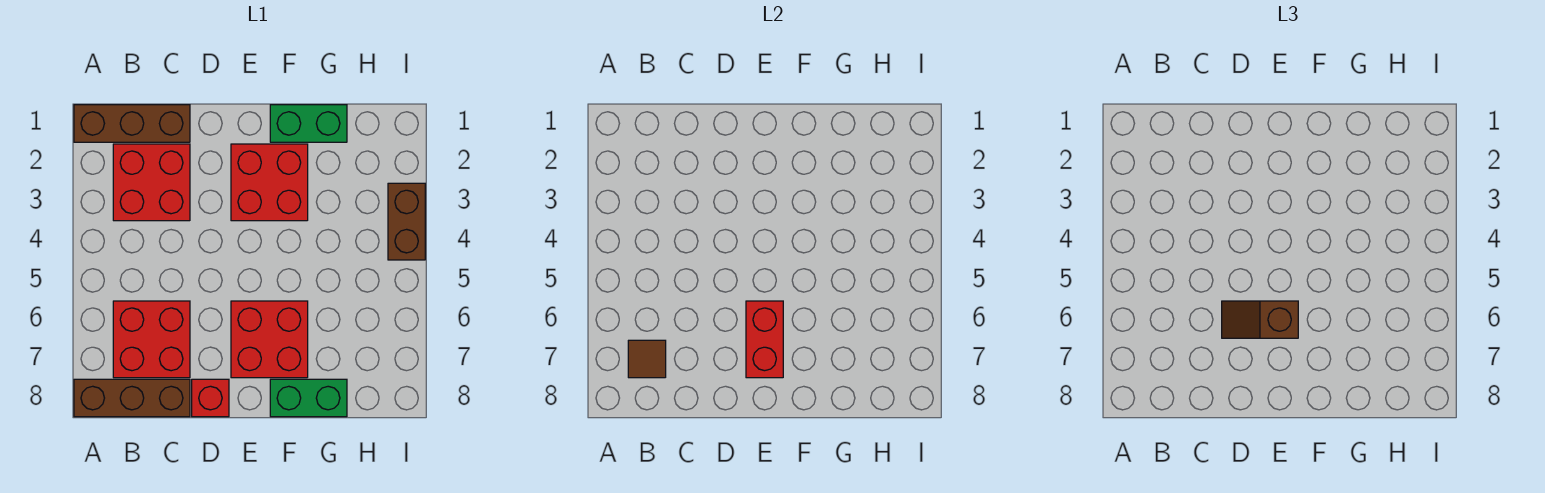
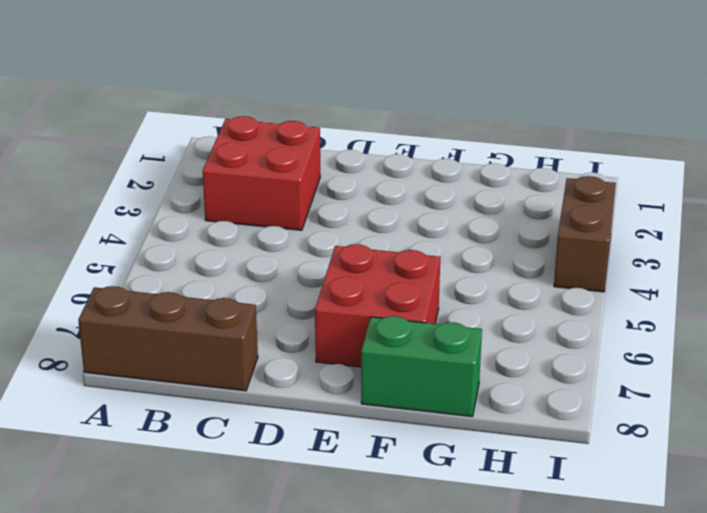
none -> brown brick A1:C1 level 1
none -> red brick B6:C7 level 1
none -> red brick D8 level 1

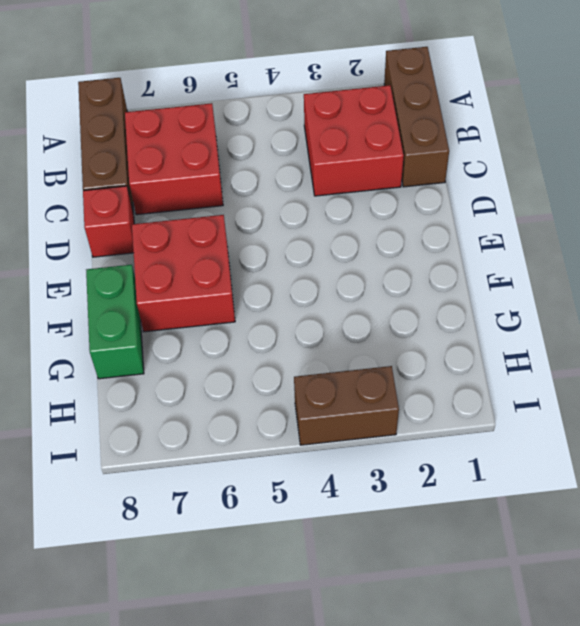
none -> red brick E2:F3 level 1
none -> green brick F1:G1 level 1
none -> brown tile B7 level 2

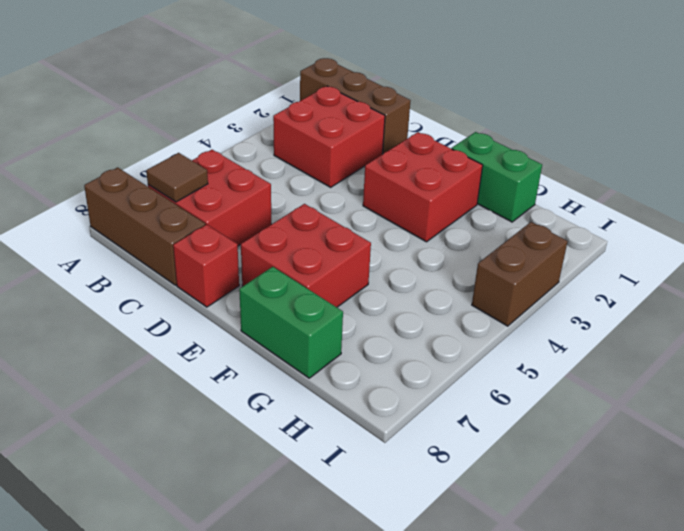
none -> red brick E6:E7 level 2
none -> brown slope D6:E6 level 3 top E

